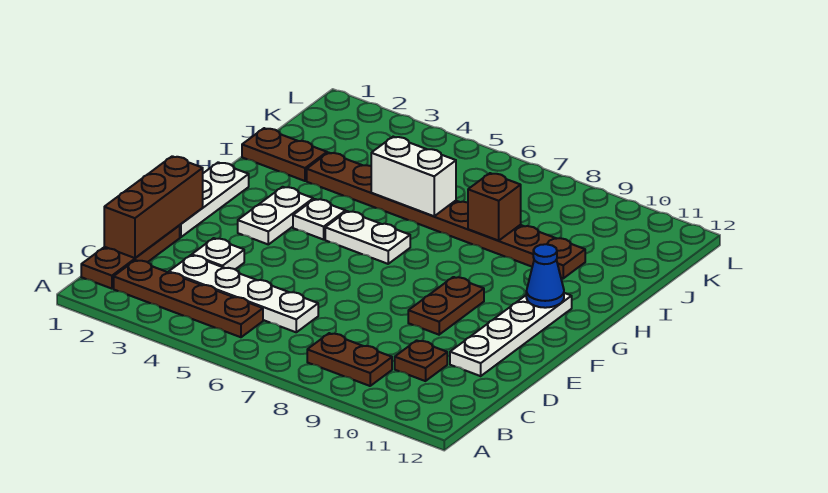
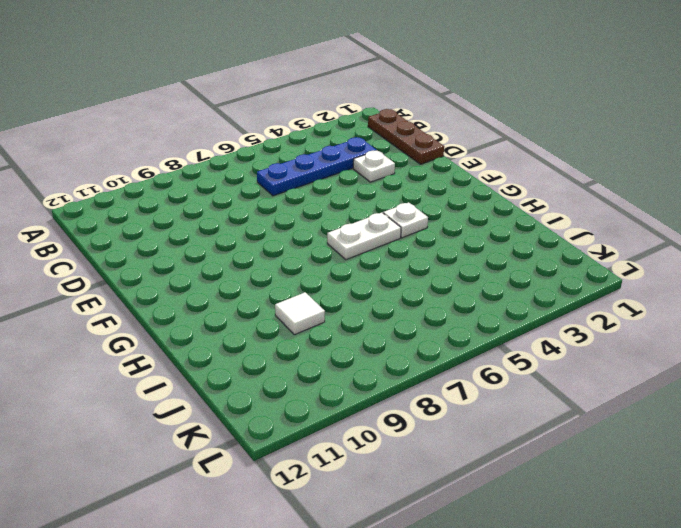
blue plate C3:C6 level 1 -> white plate C3:C6 level 1
white tile I9 level 1 -> brown plate I3:I10 level 1
none -> brown plate B2:B5 level 1
none -> brown plate B8:B9 level 1
none -> brown plate C10 level 1

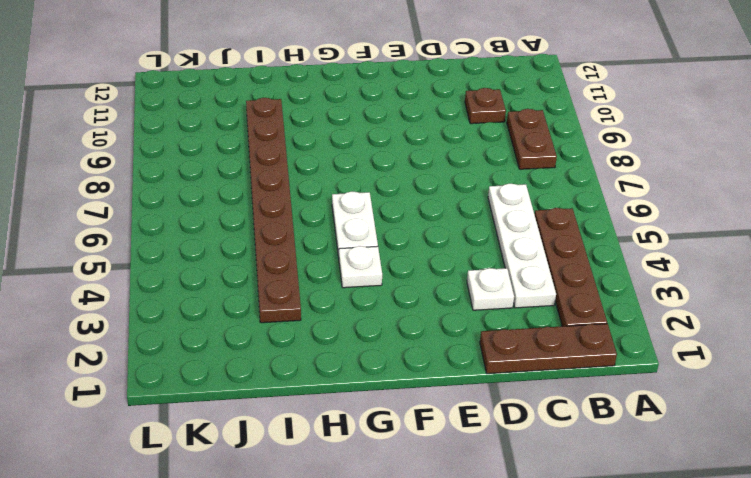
none -> white plate D11:G11 level 1
none -> white plate E1:G1 level 1
none -> brown plate E9:F9 level 1

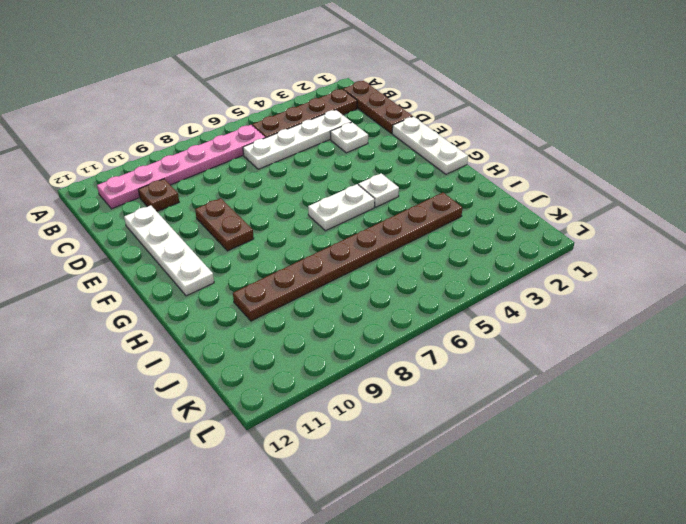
pink plate B6:B11 level 1 -> brown plate B8:B9 level 1
none -> white plate F3:G3 level 1
none -> brown plate I1:I2 level 1
none -> brown brick C1:E1 level 2

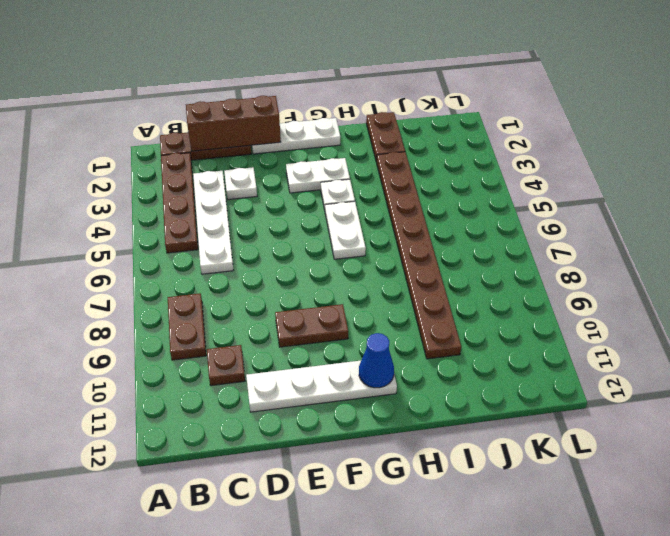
none -> white brick I5:I6 level 2
none -> brown brick I8 level 2

